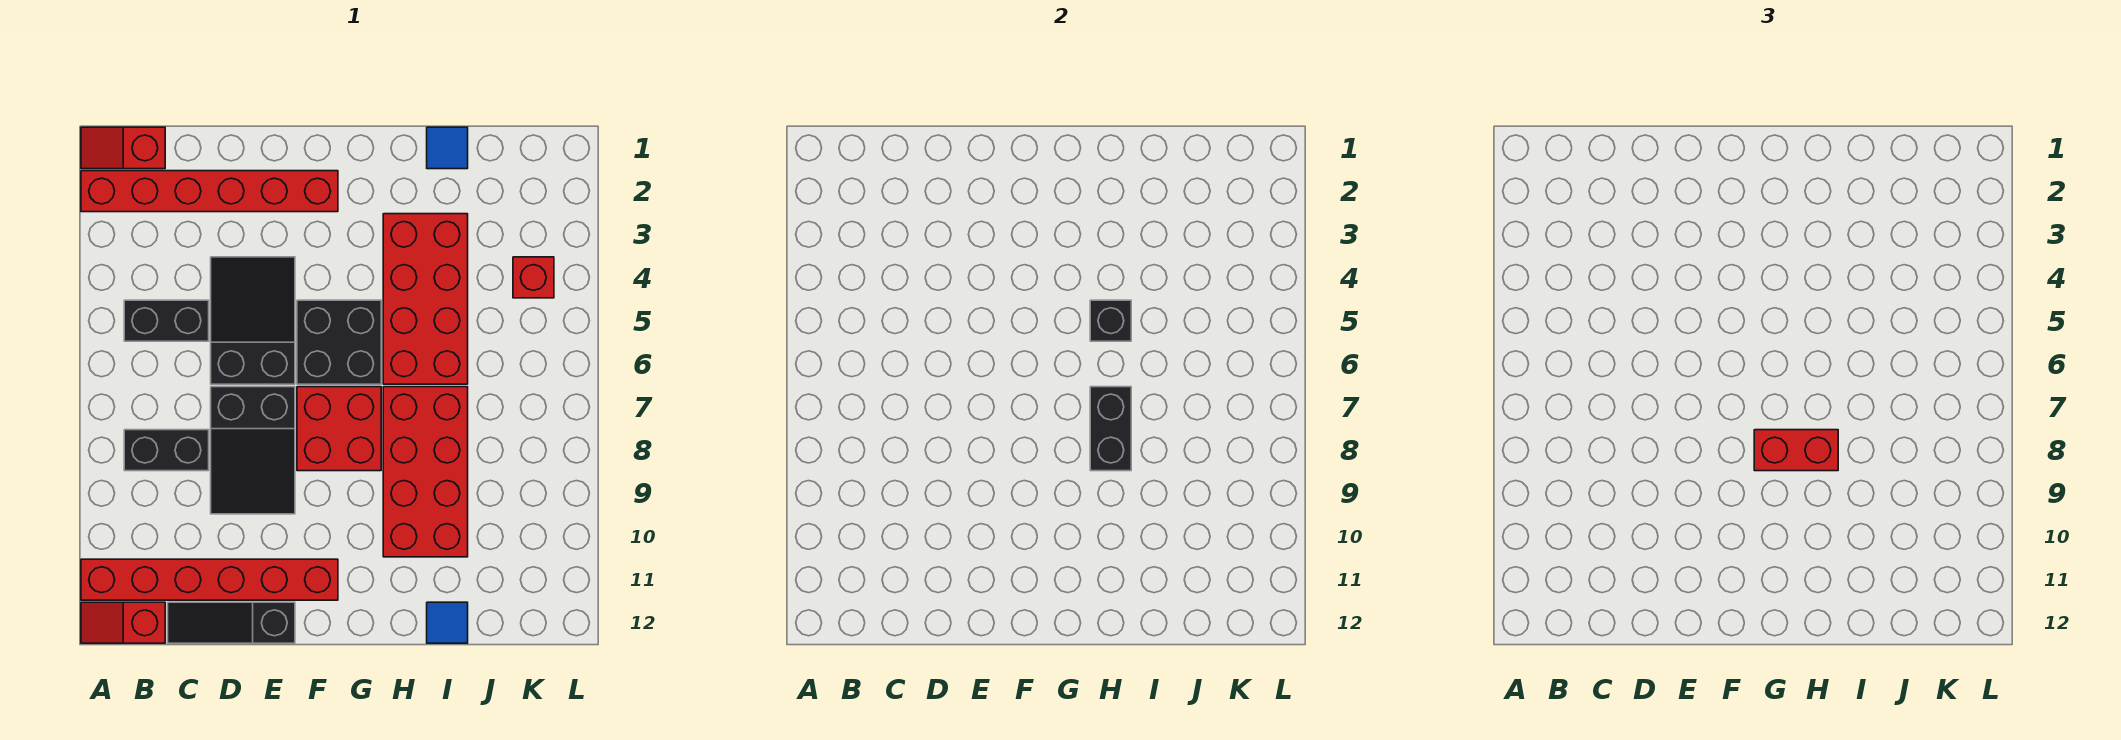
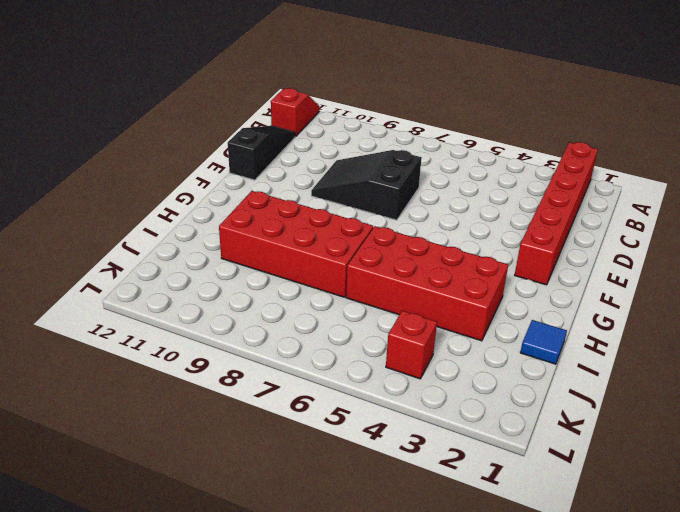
none -> red slope A1:B1 level 1 top B
none -> red brick A11:F11 level 1
none -> black brick B5:C5 level 1

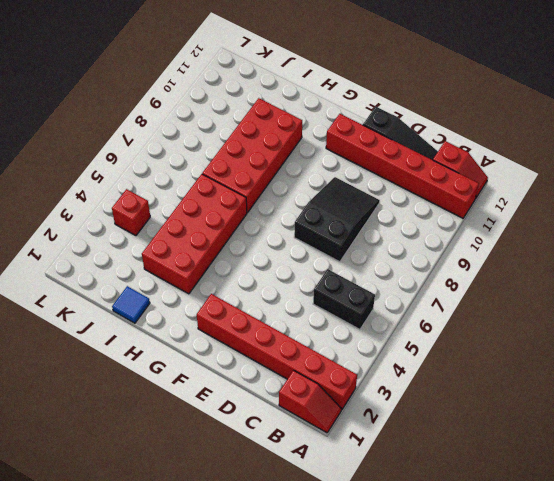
none -> black brick B8:C8 level 1
none -> black slope D4:E6 level 1 top 6
none -> black brick F5:G6 level 1

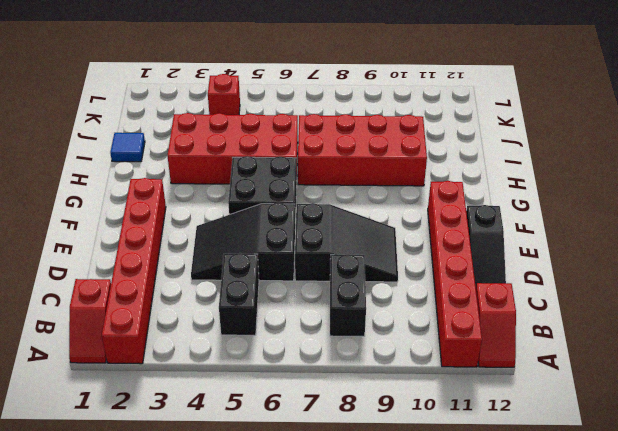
none -> red brick F7:G8 level 1
none -> blue tile I12 level 1
none -> black brick H5 level 2

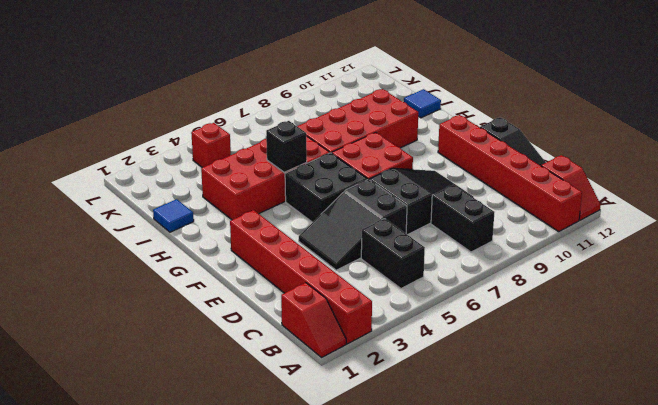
none -> black brick H7:H8 level 2
none -> red brick G8:H8 level 3

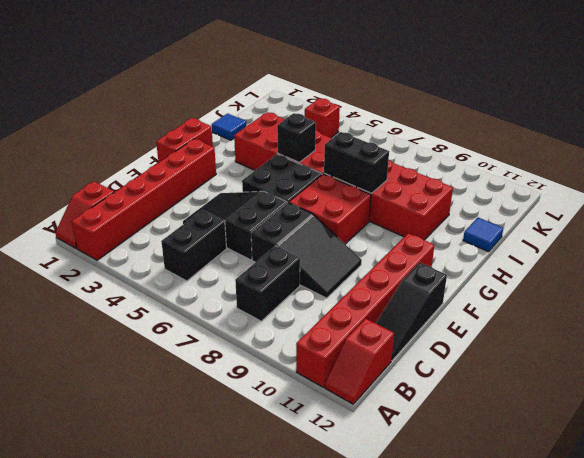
red brick F1:G1 level 1 -> red brick G8:H8 level 3

